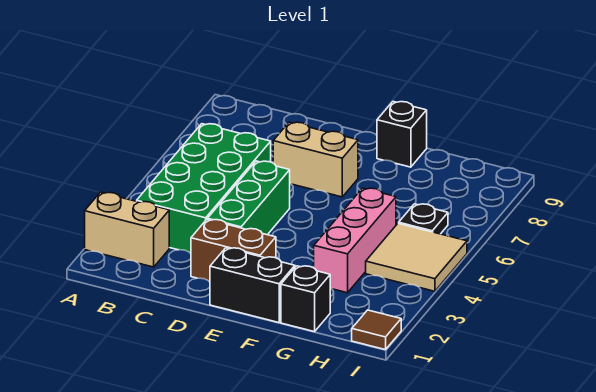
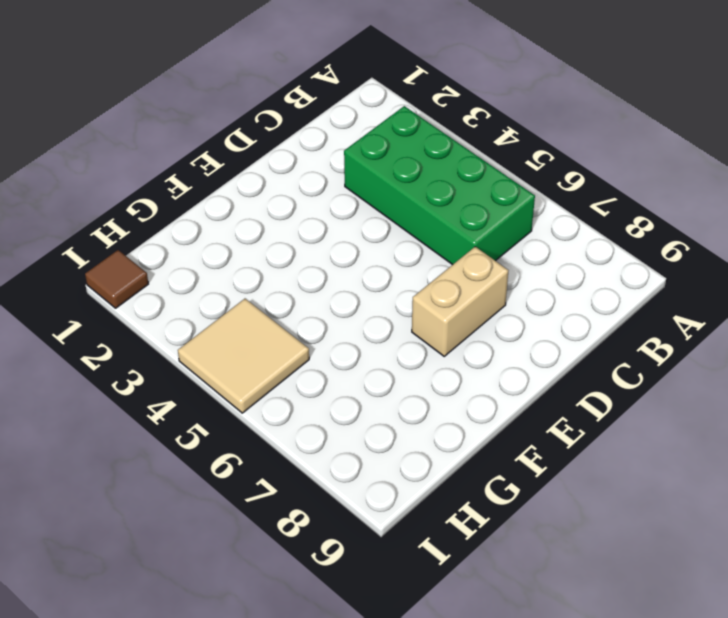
none -> tan brick A2:B2 level 1
none -> brown brick D2:E2 level 1
none -> green brick D3:D5 level 1

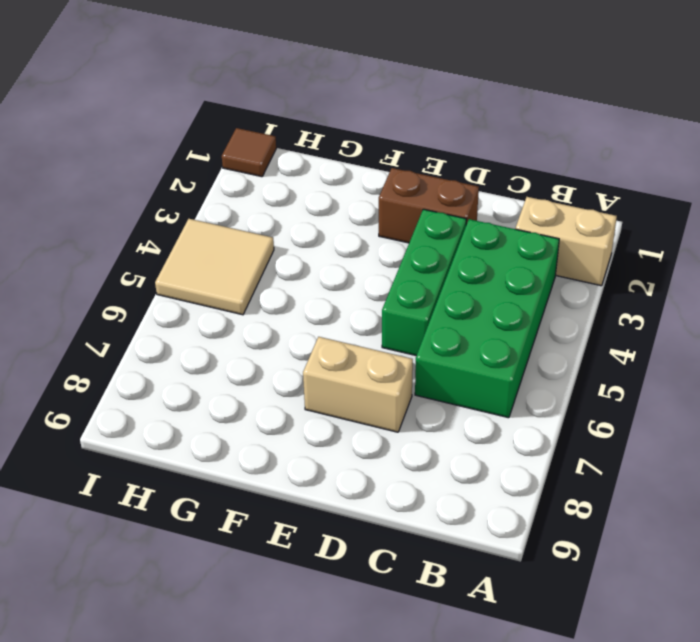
none -> black brick E1:F1 level 1
none -> black brick F9 level 1
none -> black brick G1 level 1

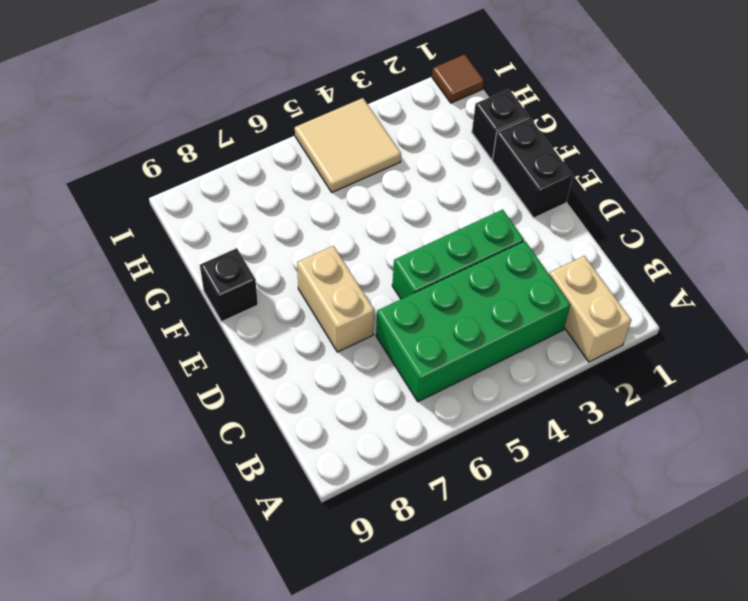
none -> brown brick D2:E2 level 1
none -> pink brick G3:G5 level 1
none -> black plate H6 level 1

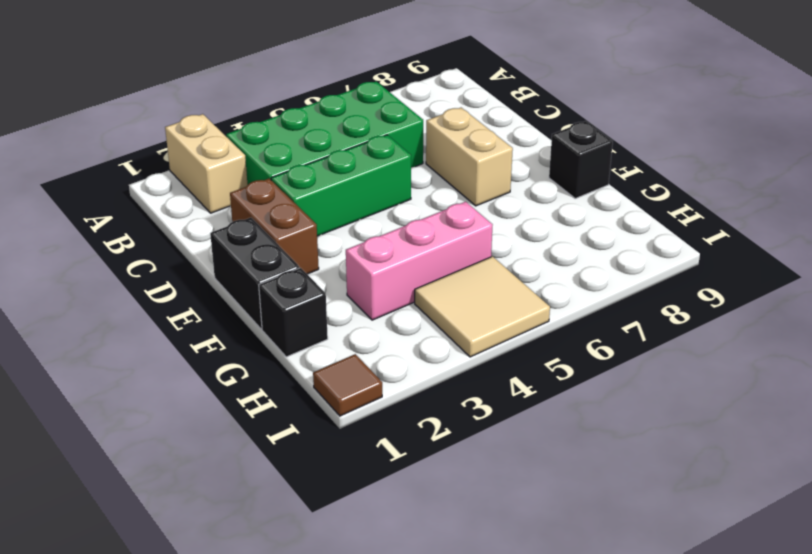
none -> black plate H6 level 1

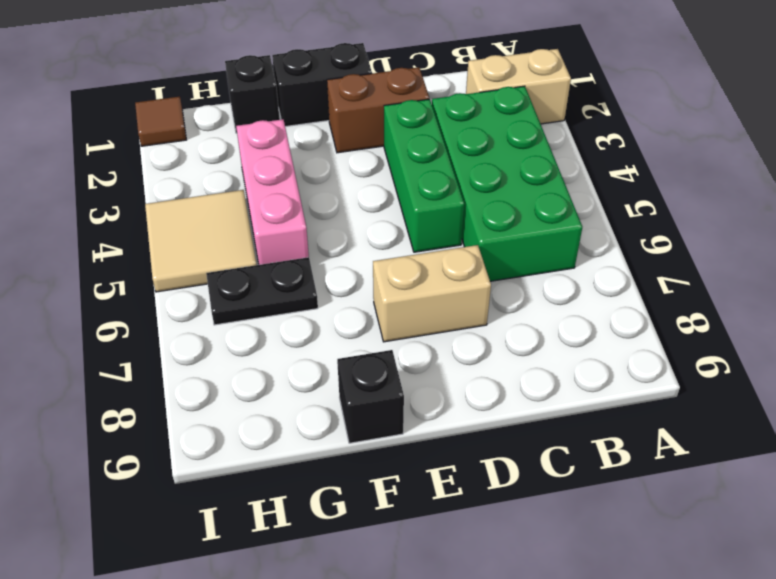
black plate G6:H6 level 1 -> black plate H6 level 1

